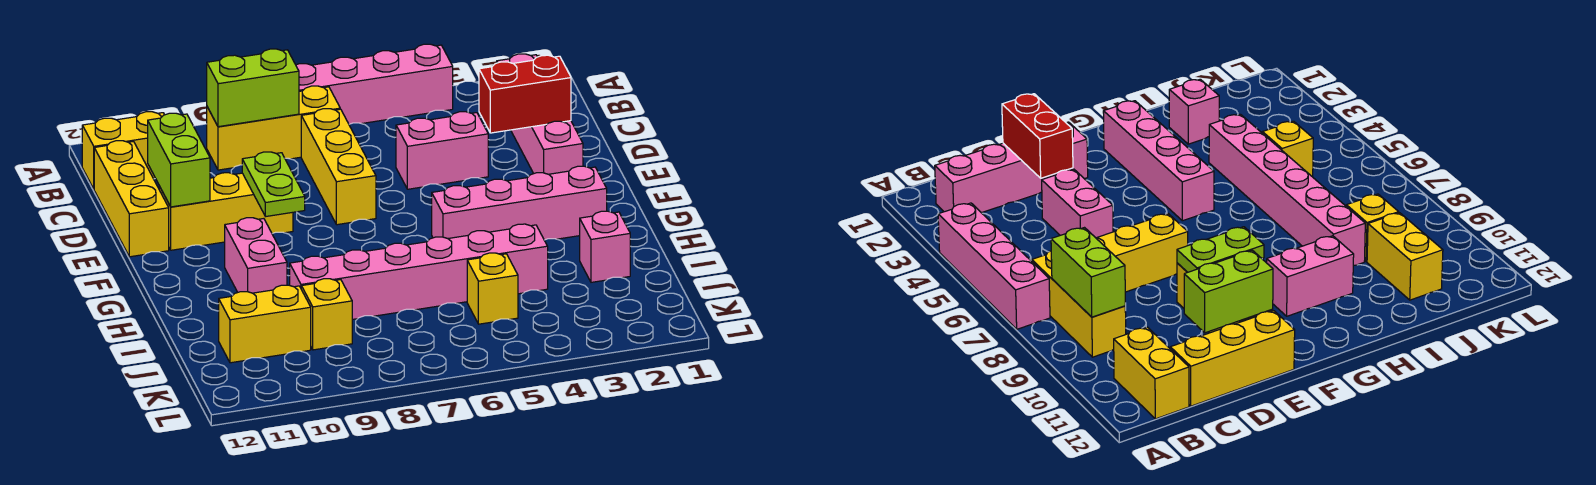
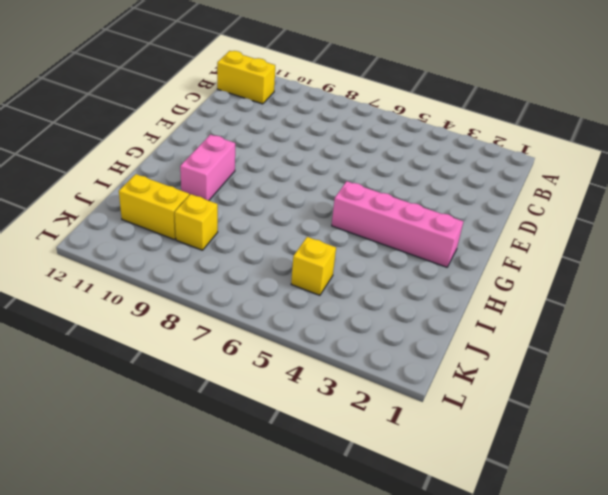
none -> pink brick A4:A7 level 1
none -> pink brick B2:E2 level 1
none -> yellow brick B7:B9 level 1

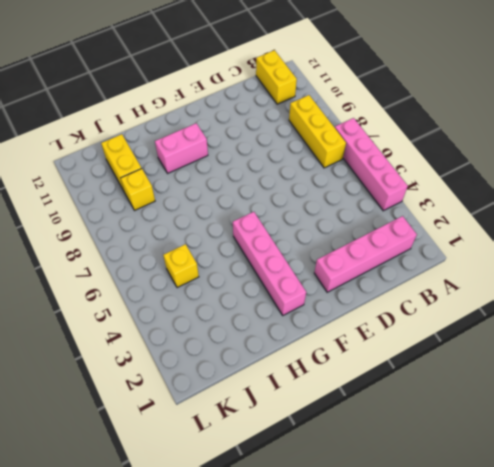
none -> yellow brick C7:E7 level 1
none -> yellow brick C12:E12 level 1
none -> pink brick D4:D5 level 1

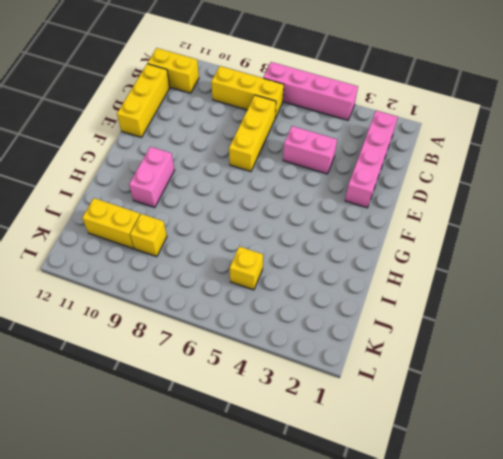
none -> yellow brick E9:E11 level 1
none -> pink brick G2:G5 level 1
none -> pink brick I2 level 1

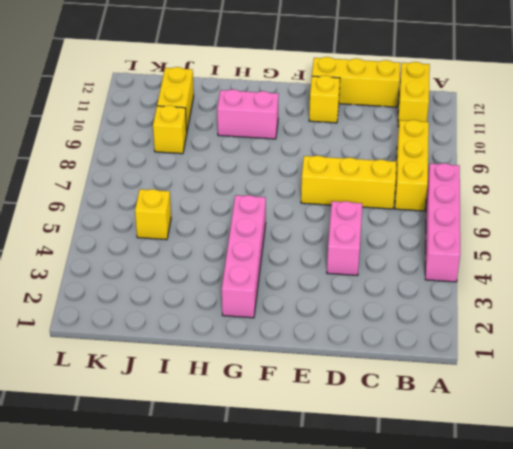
yellow brick E11 level 1 -> yellow brick E9:E11 level 1
none -> pink brick B2:E2 level 1
none -> pink brick I2 level 1
none -> pink brick I4:I9 level 1

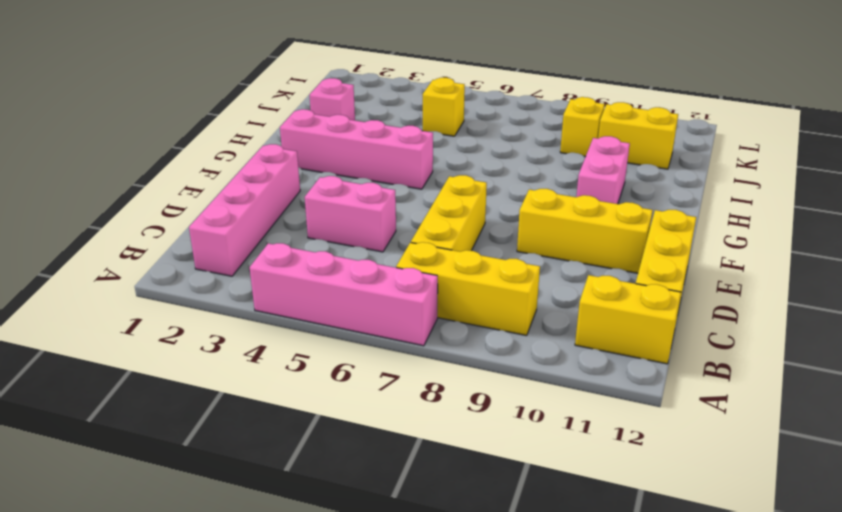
none -> pink brick I4:I9 level 1
none -> lime brick B8:B9 level 2
none -> red brick D2:D3 level 2

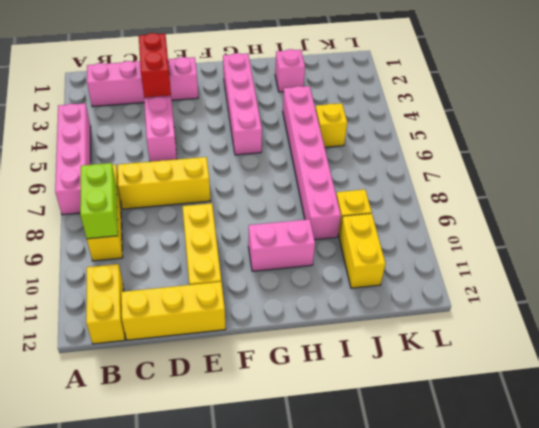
none -> lime brick D11:E11 level 2
none -> lime plate E9:F9 level 2

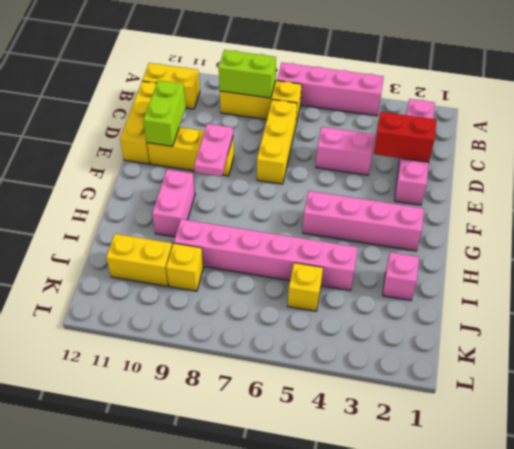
pink plate E9:F9 level 2 -> lime plate E9:F9 level 2

